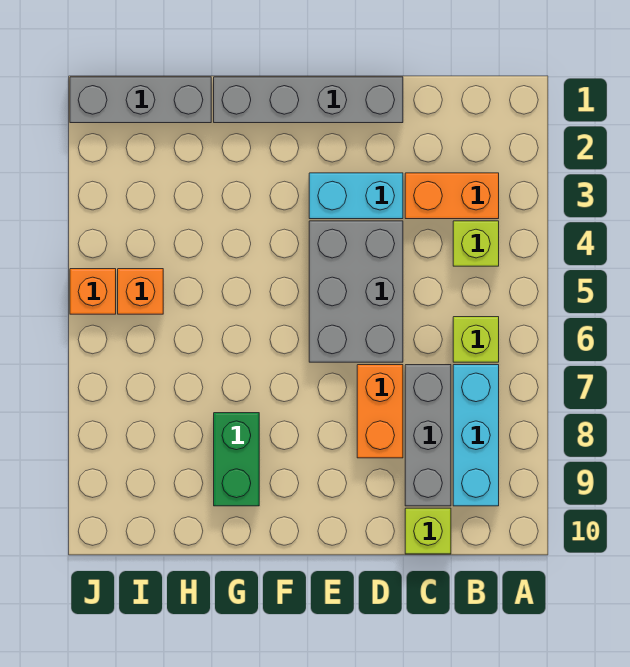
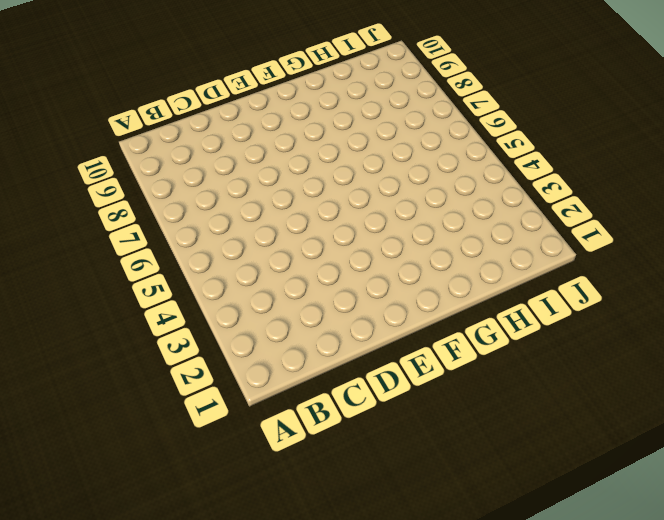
none -> orange brick B3:C3 level 1
none -> lime brick B4 level 1
none -> lime brick B6 level 1

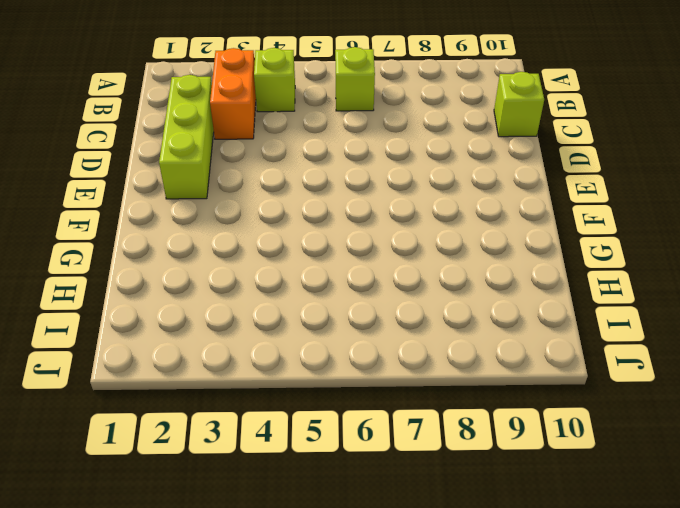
lime brick C2:E2 level 1 -> none
none -> cyan brick B7:B9 level 1
none -> grey brick C7:C9 level 1
none -> grey brick D1:G1 level 1

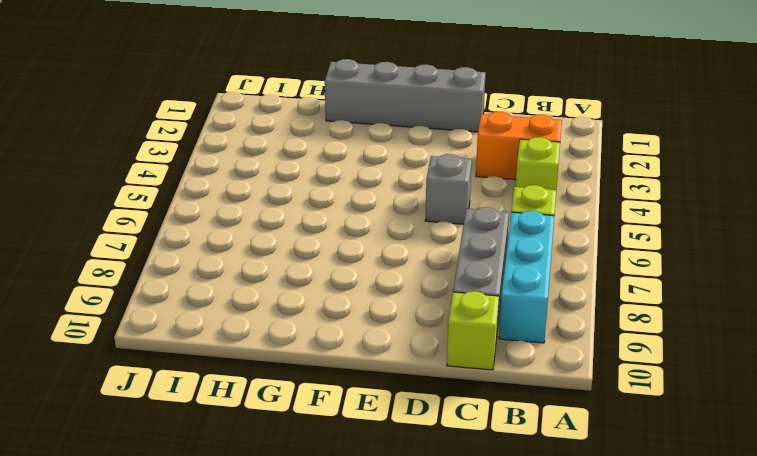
grey brick D5 level 1 -> grey brick D4:E6 level 1
none -> cyan brick D3:E3 level 1
none -> orange brick D7:D8 level 1
none -> green brick G8:G9 level 1

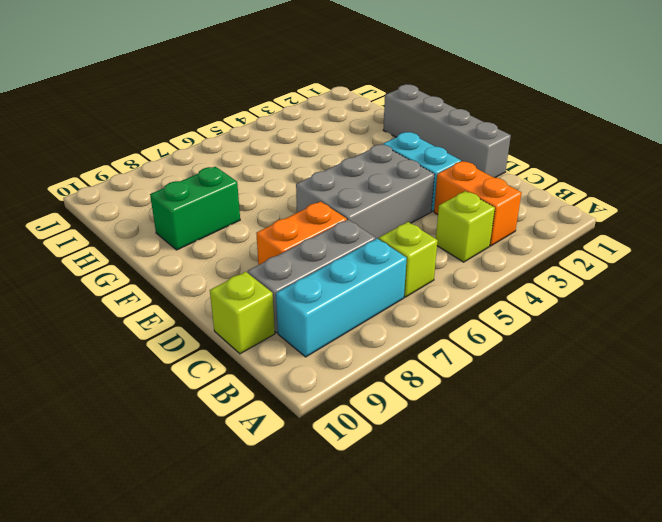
none -> grey brick H1:J1 level 1
none -> orange brick I5 level 1
none -> orange brick J5 level 1

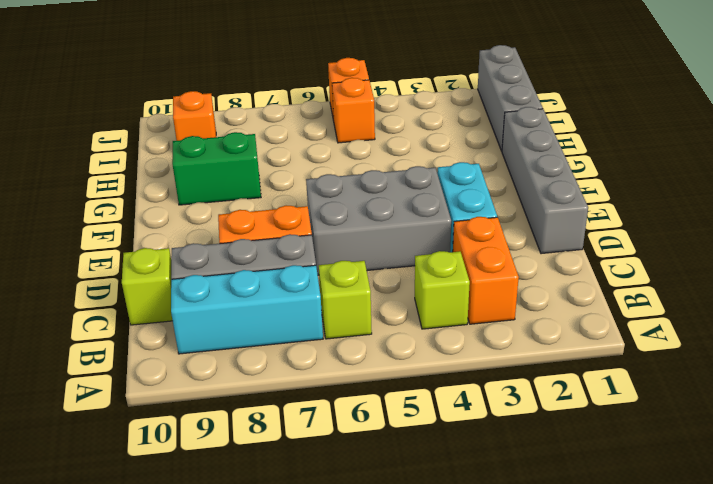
orange brick I9 level 1 -> none

